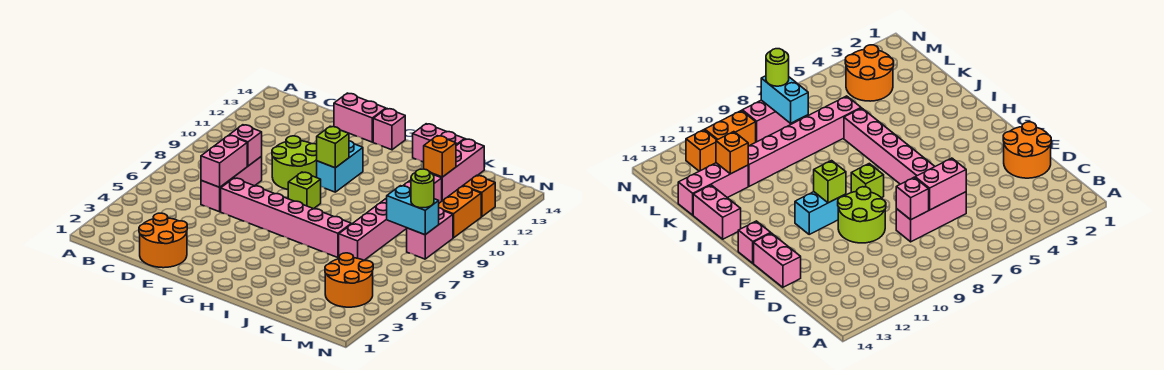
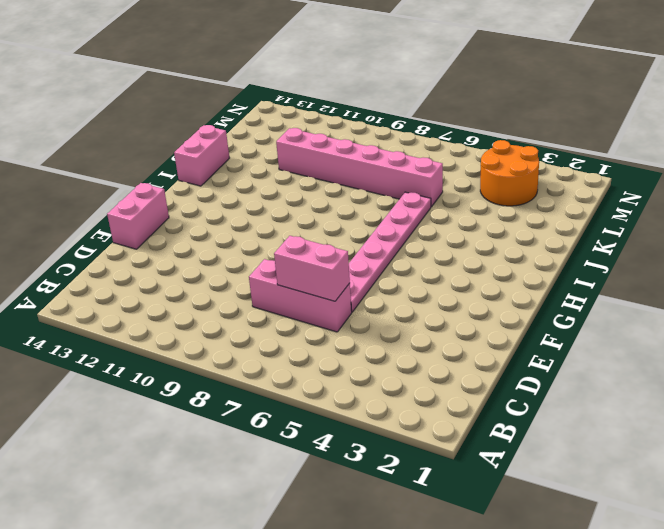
pink plate E6:J6 level 1 -> pink brick E6:J6 level 1
none -> orange round brick D1:E2 level 1
none -> lime round brick E9:F10 level 1
none -> lime brick G8 level 1

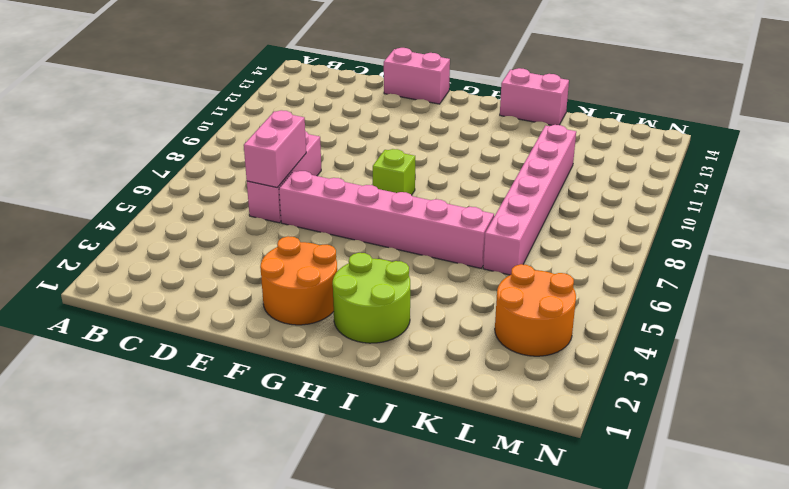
orange round brick F2:G3 level 1 -> orange round brick D1:E2 level 1
lime round brick H2:I3 level 1 -> lime round brick E9:F10 level 1
none -> cyan brick G10:G11 level 1
none -> pink brick G14 level 1
none -> pink brick K12:K14 level 1

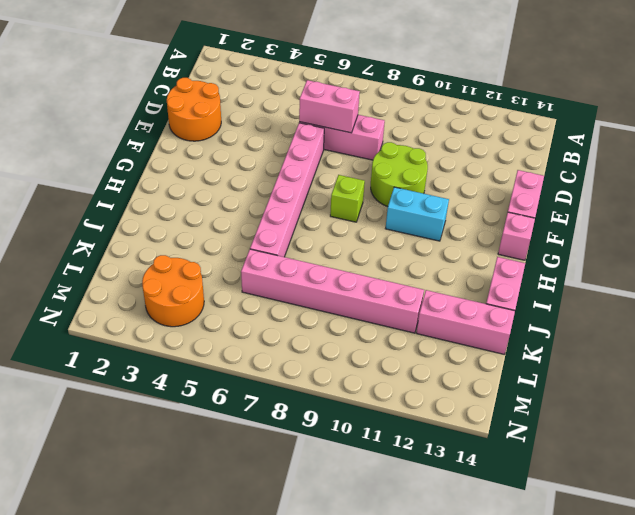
none -> pink brick M8:M9 level 1
none -> orange brick M10:M11 level 1
none -> orange brick M12 level 1

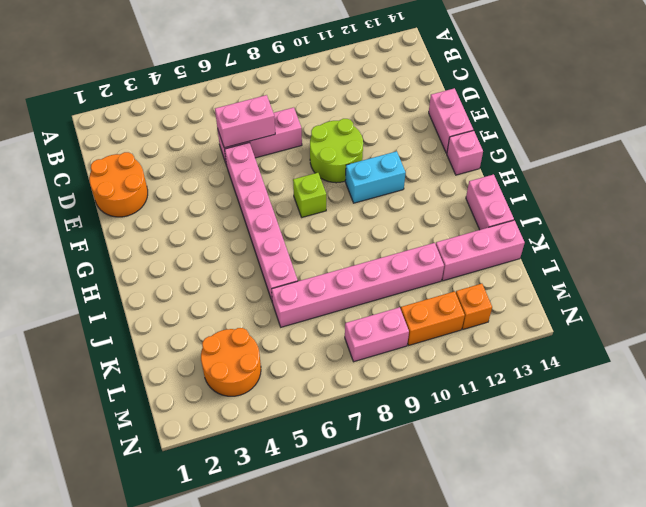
none -> pink brick D8 level 2
none -> lime brick G10 level 2
none -> orange brick K12 level 2

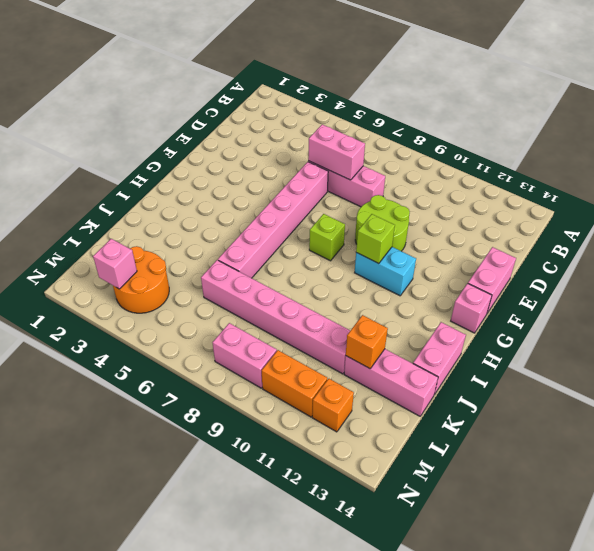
pink brick M3 level 2 -> pink brick D8 level 2
none -> orange round brick D1:E2 level 1
none -> cyan brick L8:M8 level 2
none -> lime round brick M8 level 3

